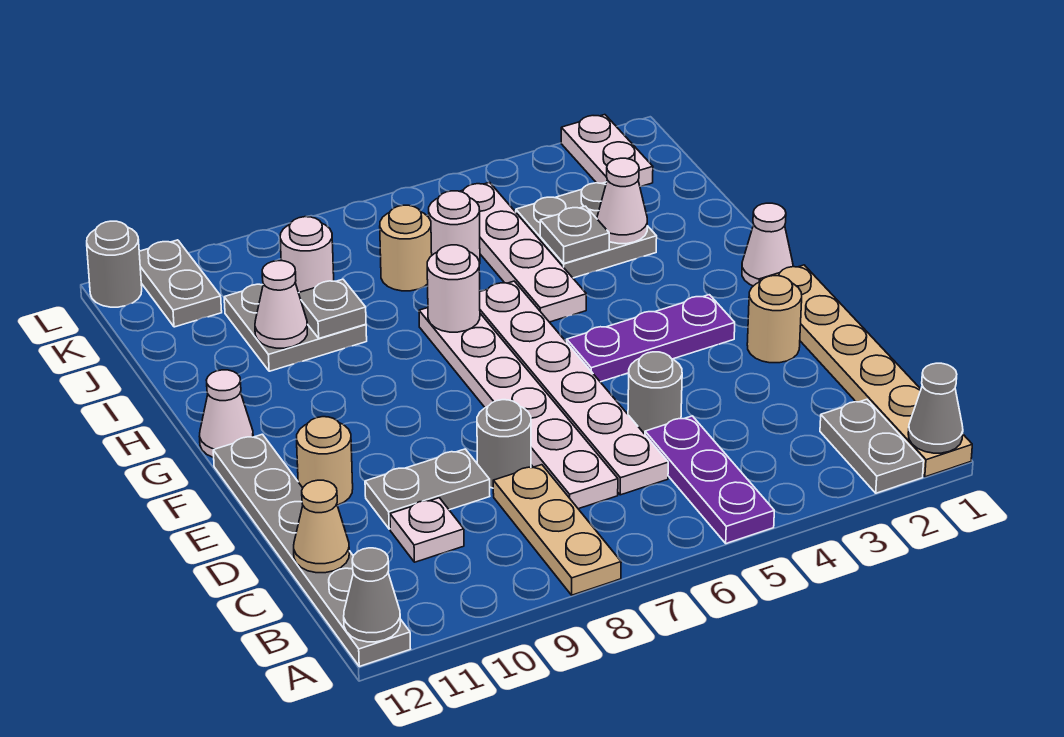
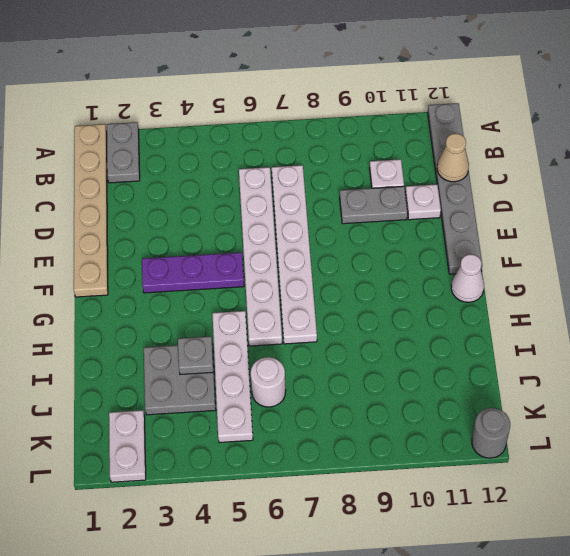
white plate D11 level 1 -> none
none -> purple plate A5:C5 level 1
none -> tan plate A8:C8 level 1
none -> grey round brick D5 level 1
none -> grey round brick D8 level 1

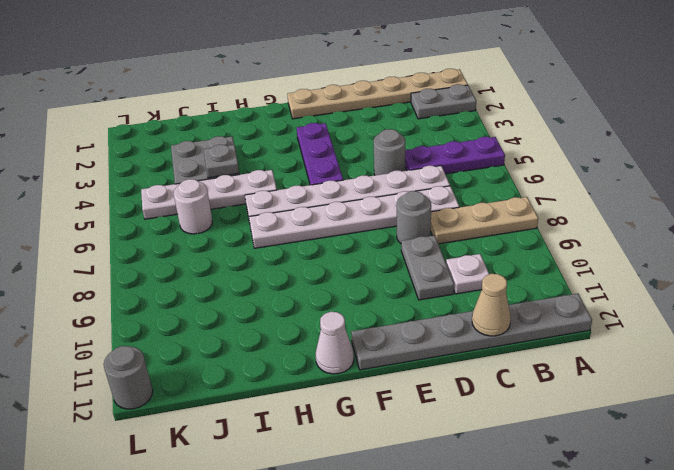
none -> tan round brick E2 level 1
none -> tan round brick E11 level 1
none -> white cone G1 level 1
none -> grey plate I9:J10 level 1

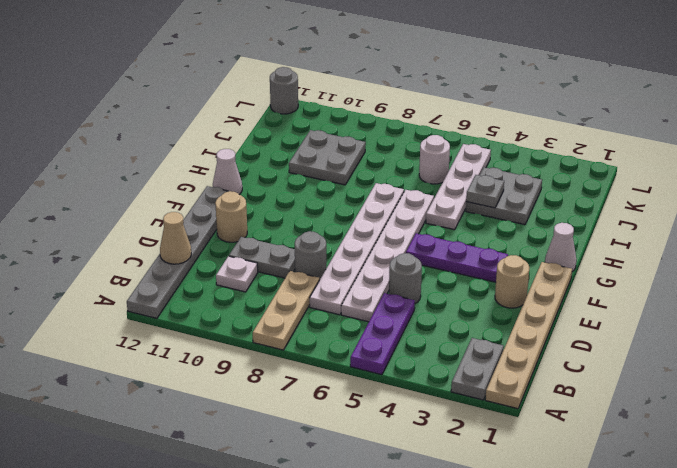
none -> tan round brick J7 level 1
none -> white plate K2:L2 level 1
none -> grey plate K11:L11 level 1
none -> grey cone A1 level 2

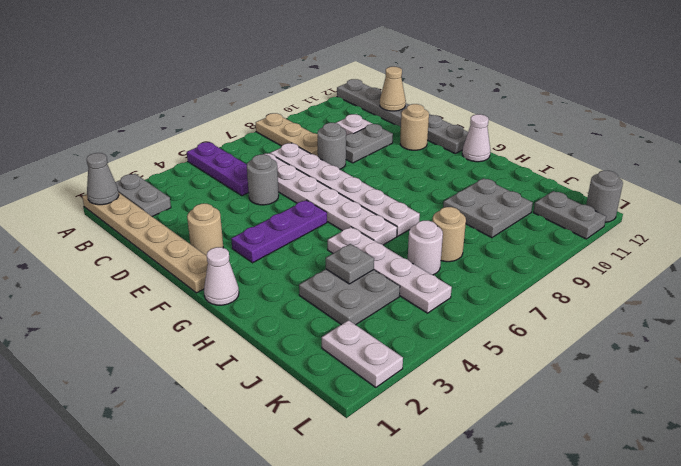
none -> grey cone A12 level 2
none -> white round brick H7 level 2
none -> white cone I3 level 2
none -> grey plate I9 level 2

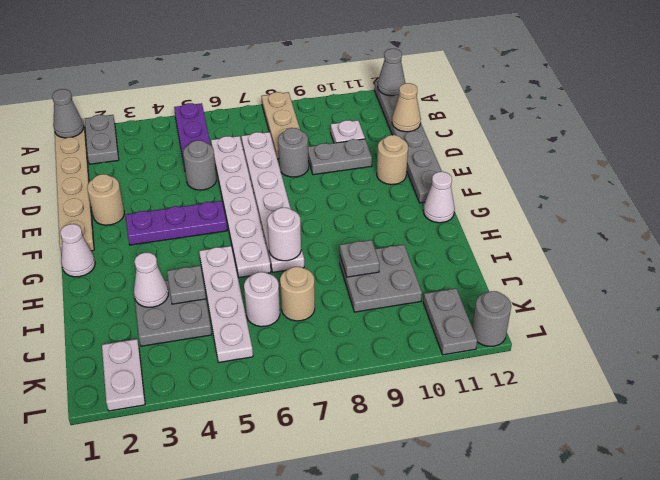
none -> white cone I10 level 2
none -> white round brick J9 level 2

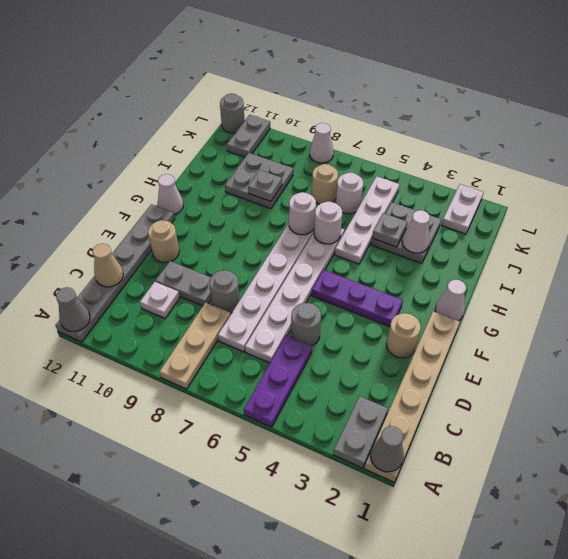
white round brick H6 level 2 -> white round brick J9 level 2
white cone L8 level 1 -> white cone I10 level 2

